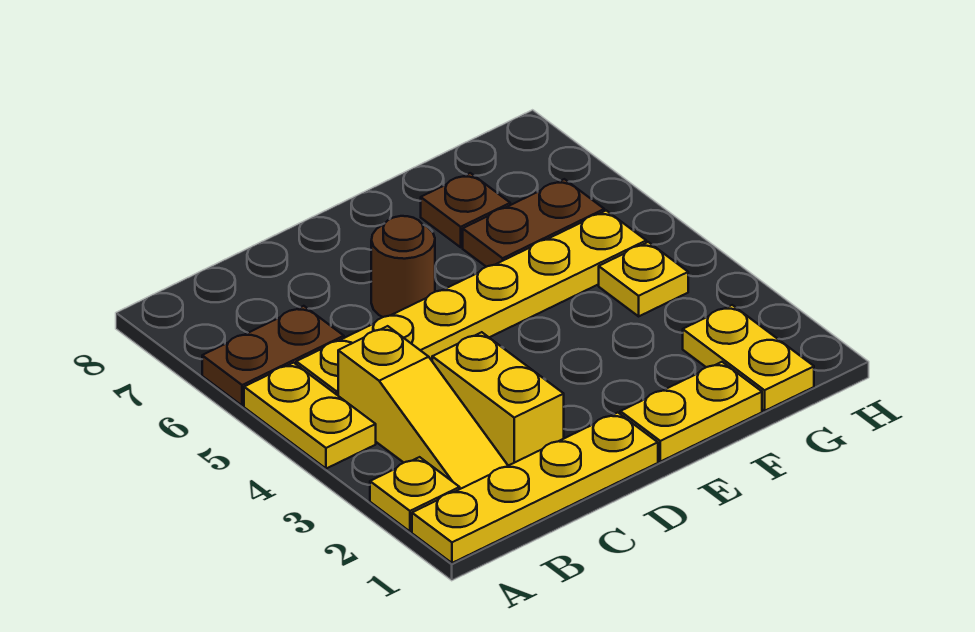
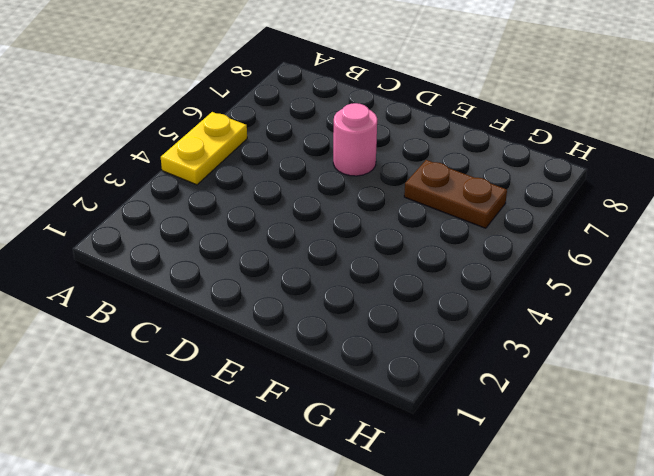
pink round brick D6 level 1 -> brown round brick D6 level 1
none -> yellow plate A1:D1 level 1
none -> yellow plate A2 level 1
none -> brown plate A6:B6 level 1

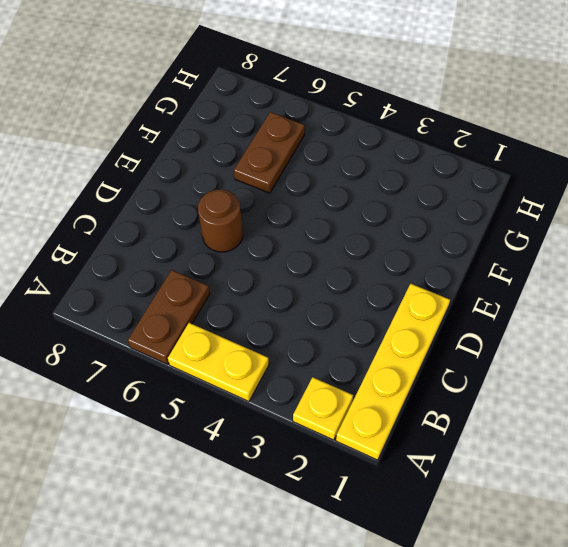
none -> yellow slope B2:B4 level 1 top 4
none -> yellow plate B5:G5 level 1
none -> yellow brick C2:C3 level 1

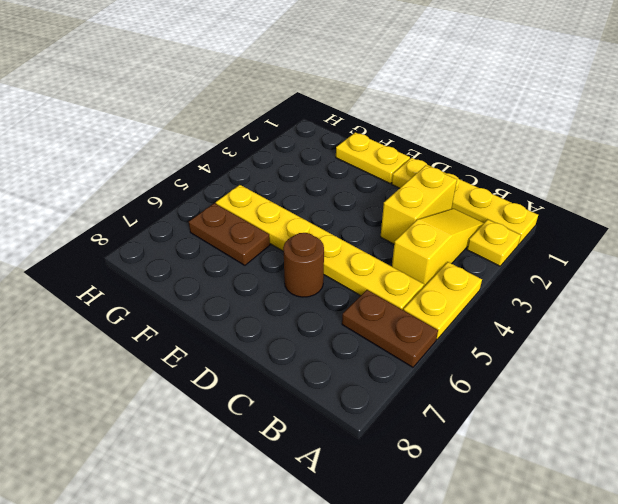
none -> brown plate F7 level 1
none -> yellow plate G1:G2 level 1
none -> yellow plate G4 level 1

